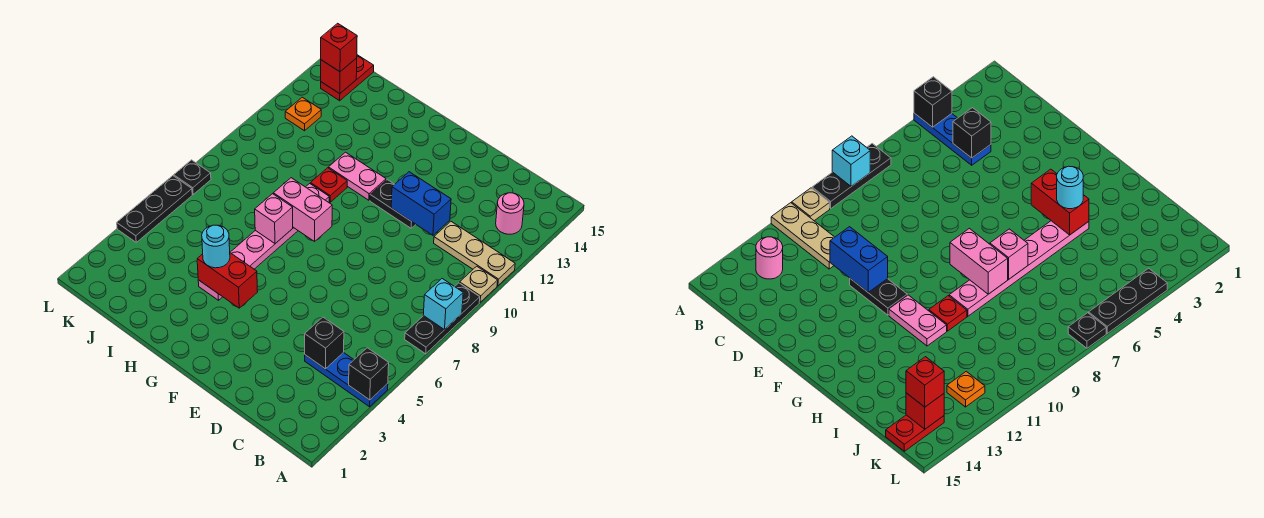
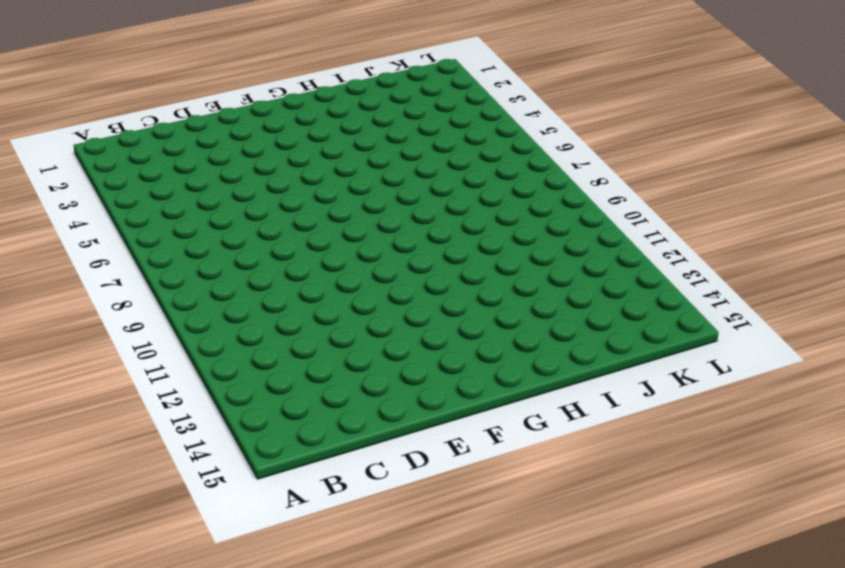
none -> blue plate A4:C4 level 1
none -> black plate A7:A9 level 1
none -> tan plate A10 level 1

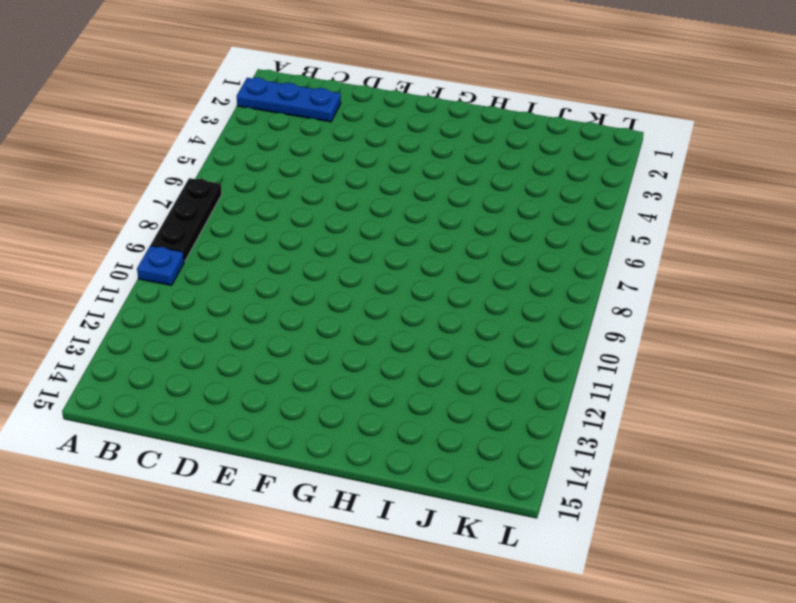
blue plate A2:C2 level 1 -> blue plate A4:C4 level 1
blue plate A10 level 1 -> tan plate A10 level 1
none -> tan plate A11:C11 level 1
none -> pink round brick B13 level 1
none -> black plate E11:F11 level 1

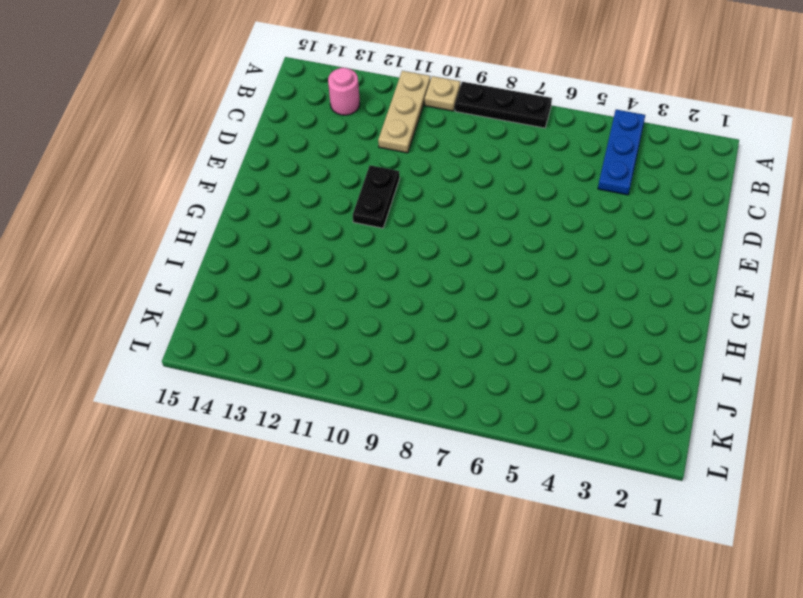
none -> pink plate G11:H11 level 1
none -> pink plate H4:H9 level 1
none -> red plate H10 level 1

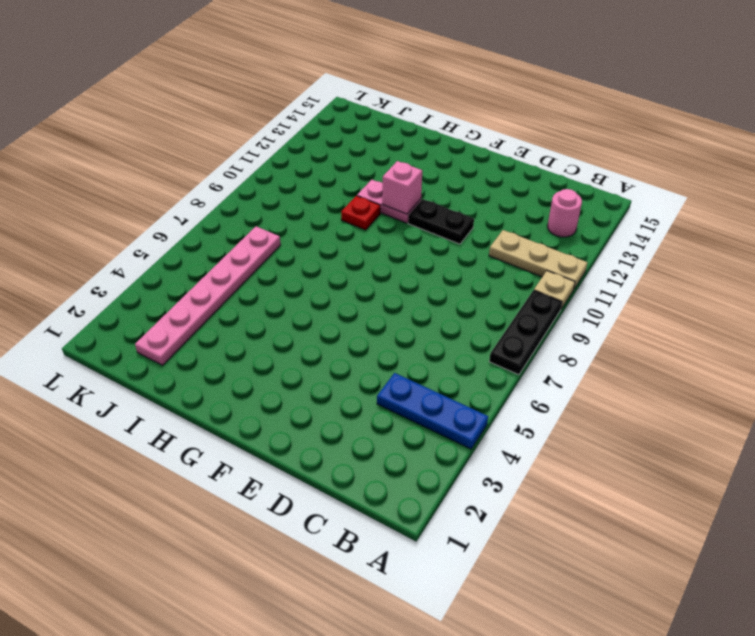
pink brick G11 level 2 -> pink brick H7 level 2
pink plate J2:J7 level 1 -> pink plate H4:H9 level 1
none -> orange plate K12 level 1
none -> red plate K14:K15 level 1
none -> black plate L4:L6 level 1

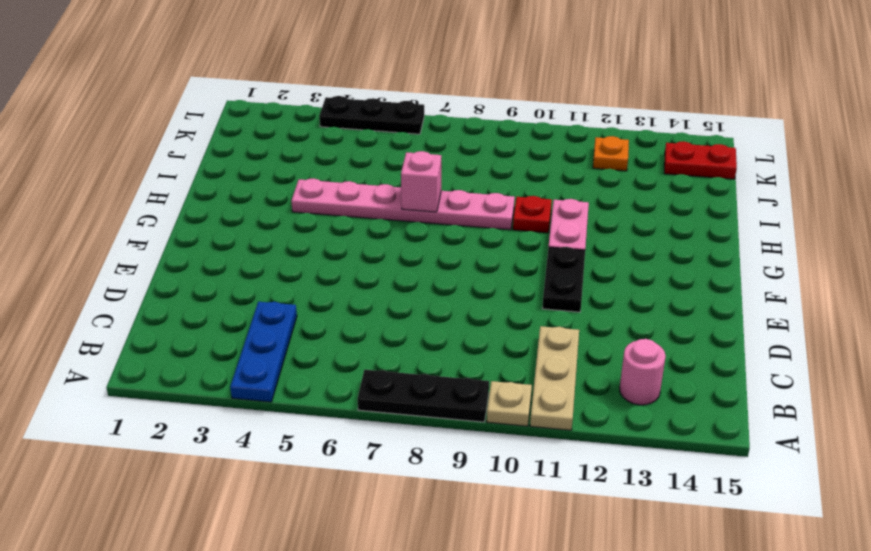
none -> black plate L7 level 1
none -> black brick A4 level 2
none -> cyan brick A8 level 2

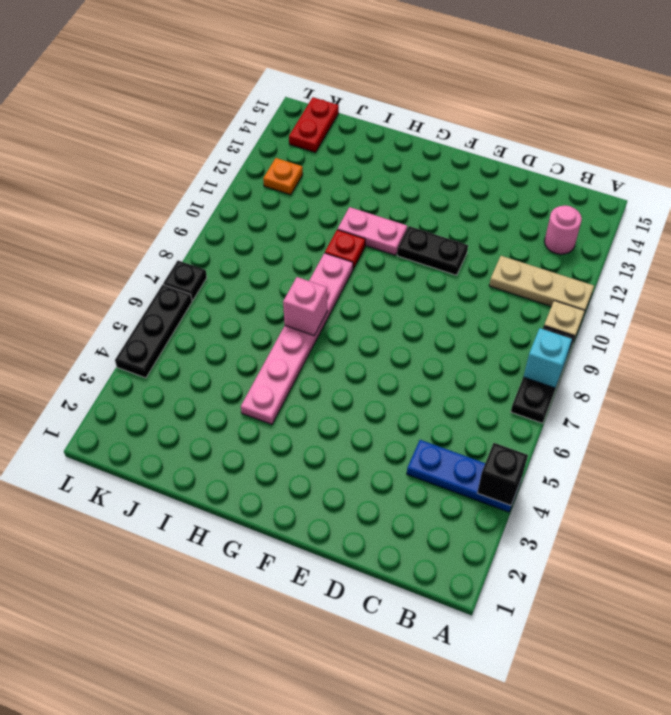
none -> black brick C4 level 2
none -> blue brick D11:E11 level 2
none -> red brick G4:H4 level 2

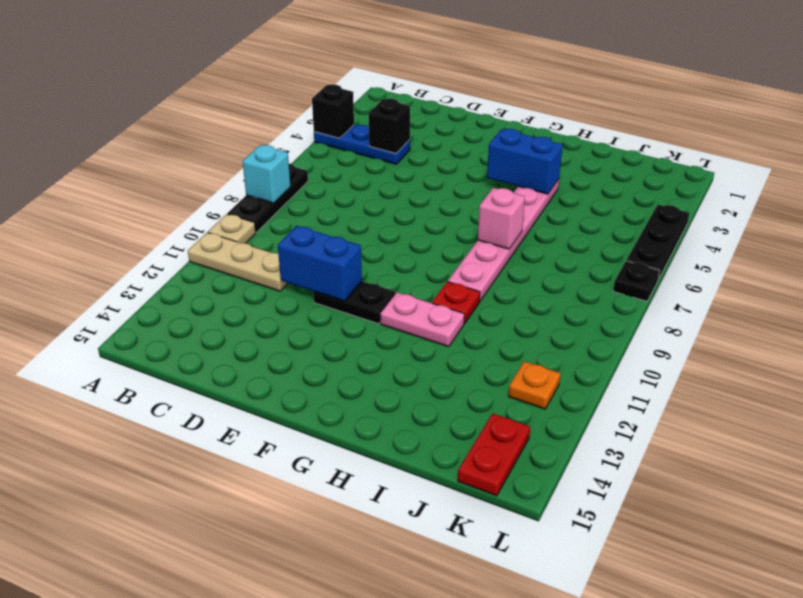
blue brick G4:H4 level 2 -> red brick G4:H4 level 2
none -> pink round brick B13 level 1
none -> pink brick G8:H8 level 2
none -> red brick K14 level 2

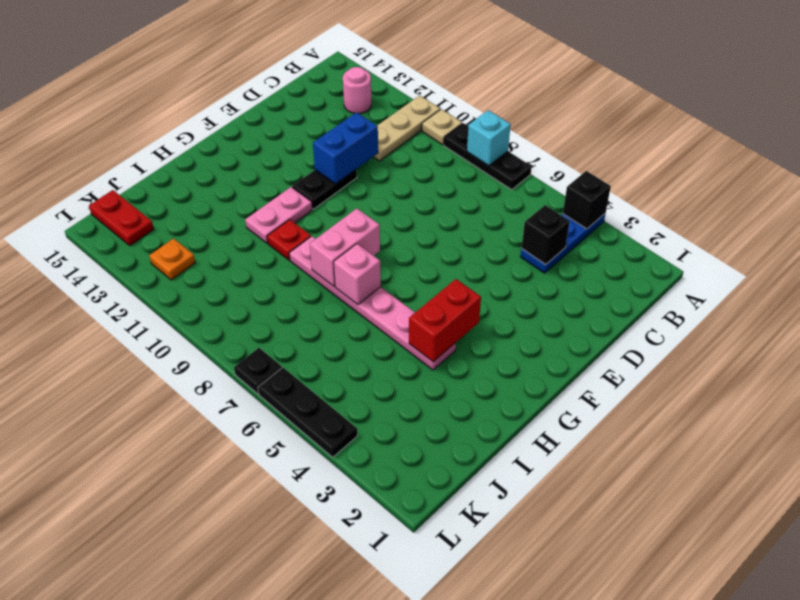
none -> red brick K14 level 2
none -> cyan round brick H4 level 3
none -> red brick K14 level 3

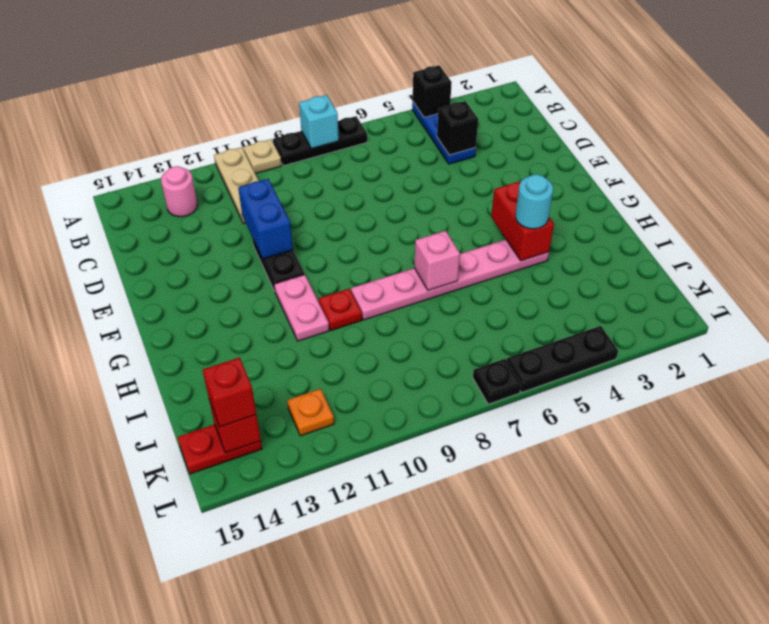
none -> pink brick G8:H8 level 2

